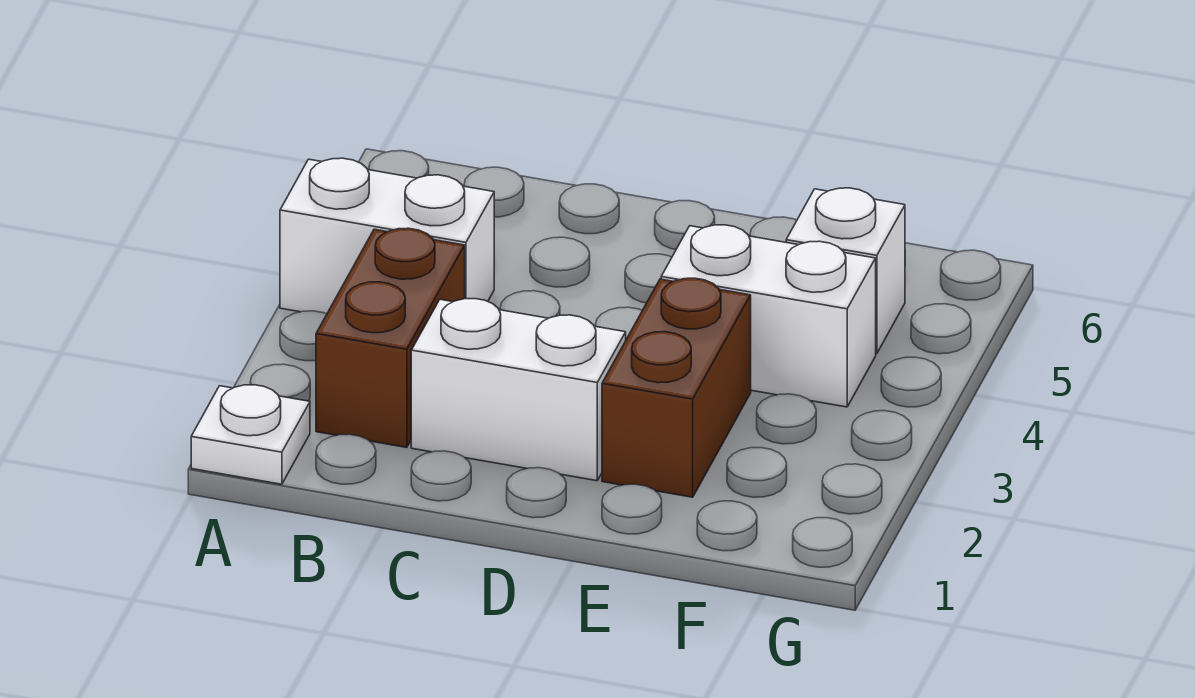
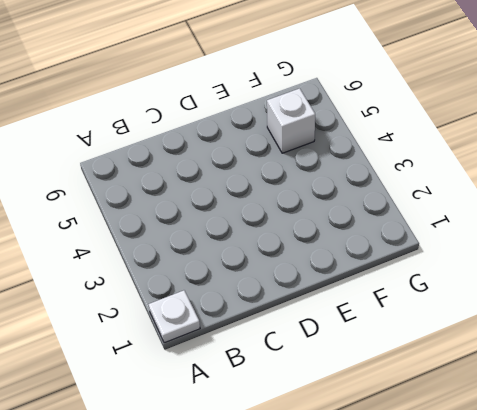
none -> white brick A4:B4 level 1
none -> brown brick B2:B3 level 1

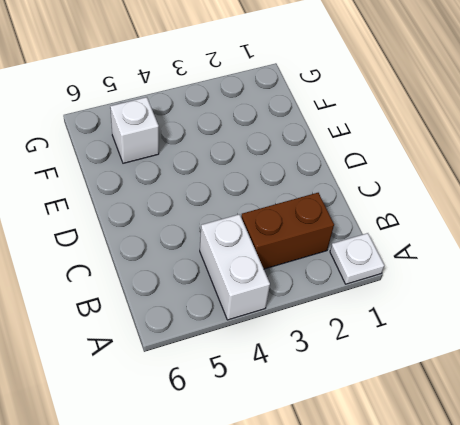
none -> white brick C2:D2 level 1
none -> brown brick E2:E3 level 1

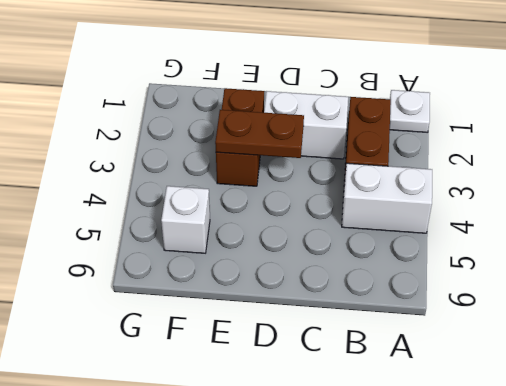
brown plate D3:E3 level 2 -> none
none -> white brick E4:F4 level 1

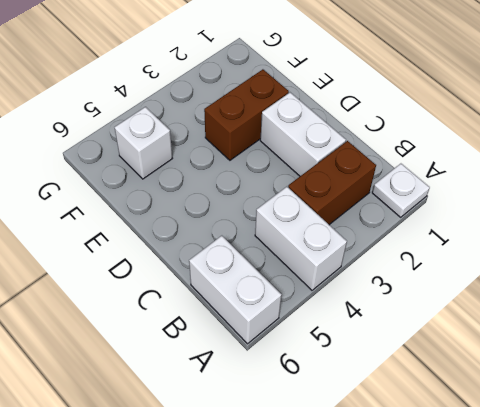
white brick A6:B6 level 1 -> white brick E4:F4 level 1

